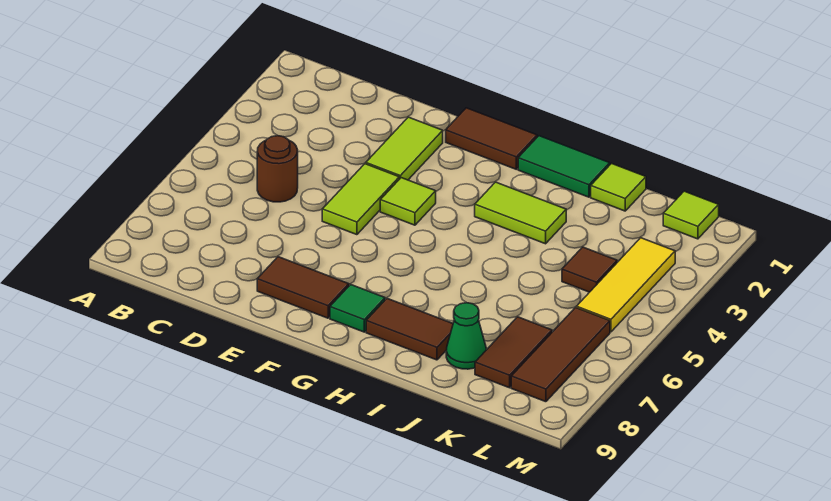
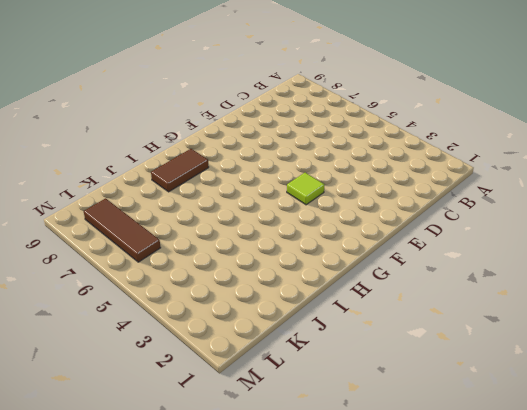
none -> brown round brick C5 level 1
none -> lime tile E2:E3 level 1
none -> lime tile E4:E5 level 1

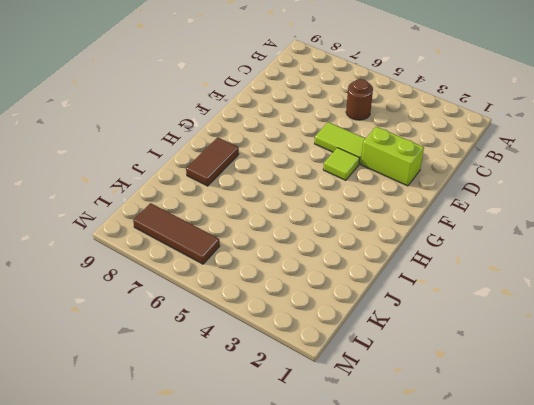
lime brick E2:E3 level 1 -> lime tile E2:E3 level 1
none -> brown tile E8:F8 level 1
none -> brown tile F1:G1 level 1
none -> green tile G8 level 1

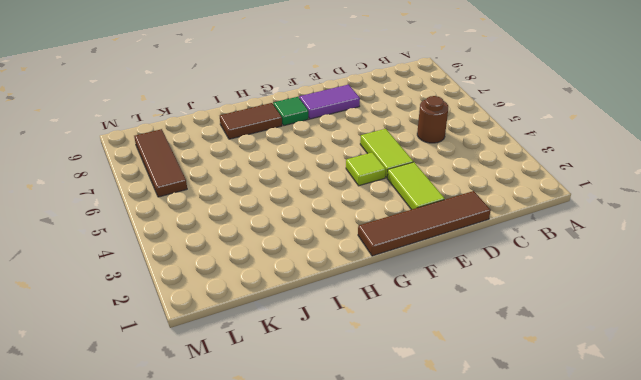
brown tile D1:G1 level 1 -> brown tile F1:G1 level 1
purple tile E8:F8 level 1 -> brown tile E8:F8 level 1
none -> green tile H1:I1 level 1
none -> lime tile H3:I3 level 1
none -> lime tile J1 level 1

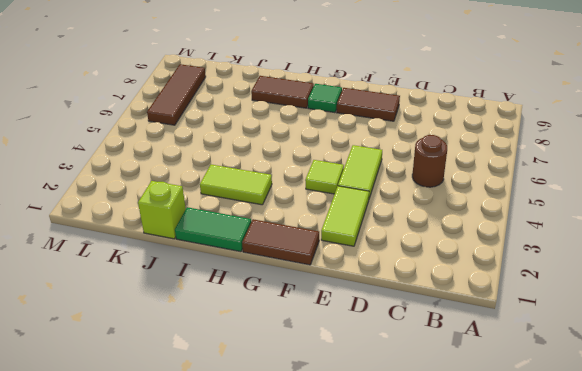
lime brick J1 level 1 -> lime tile J1 level 1
none -> green cone J8 level 1
none -> brown tile K4 level 1
none -> brown tile K7:K8 level 1

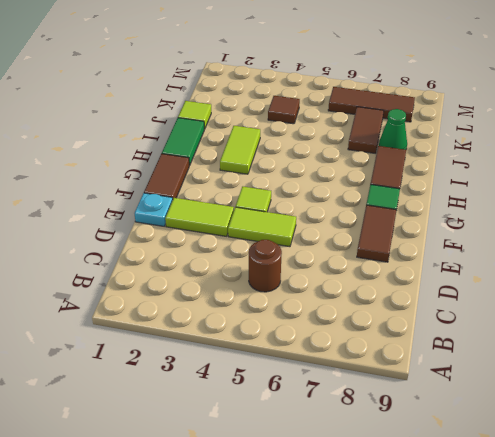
cyan plate E1 level 1 -> none
brown tile J7:K7 level 1 -> brown tile K7:K8 level 1
none -> lime tile L1 level 1
none -> yellow tile L3:L5 level 1

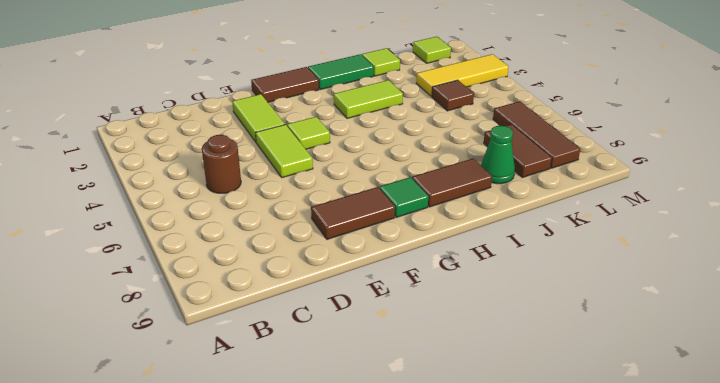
yellow tile K3:M3 level 1 -> yellow tile L3:L5 level 1

